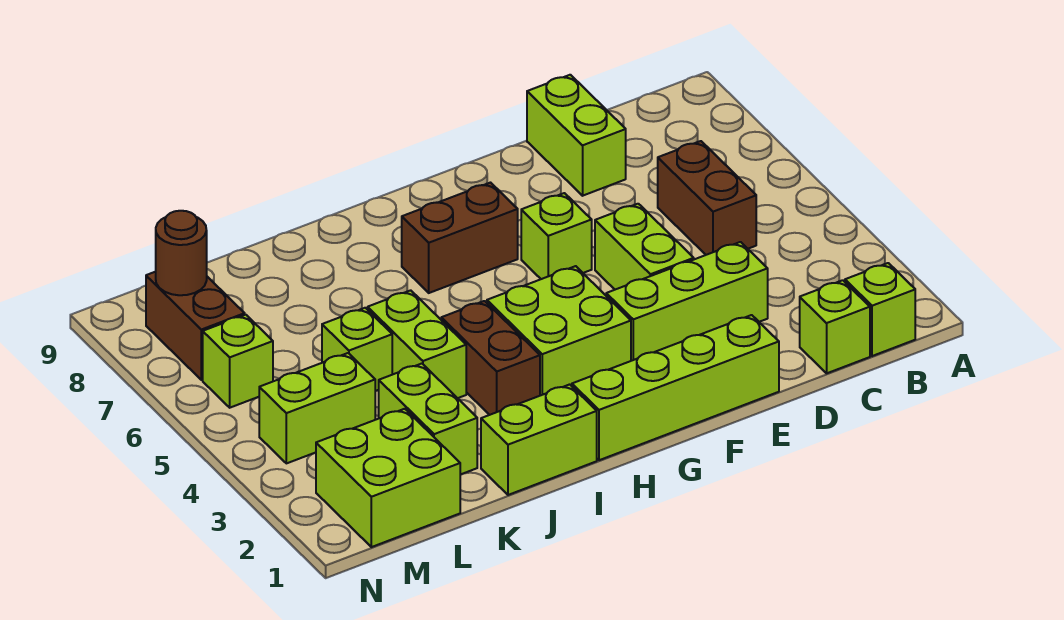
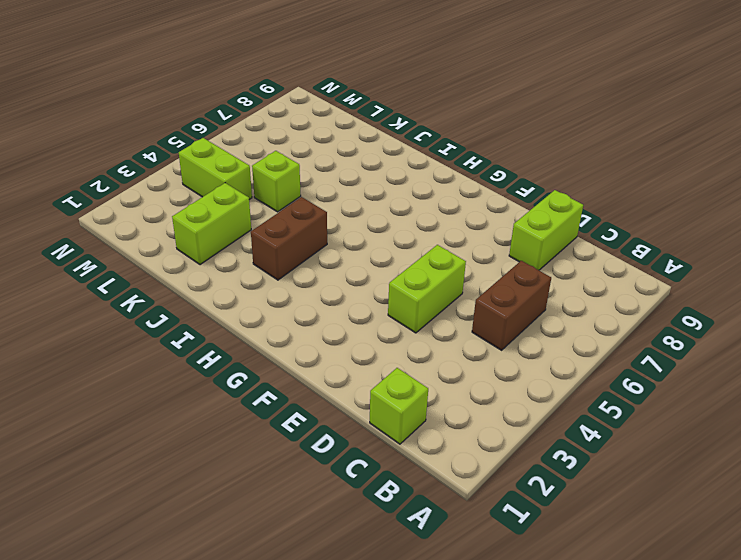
none -> lime brick B1 level 1
none -> lime brick D3:F3 level 1
none -> lime brick E1:H1 level 1

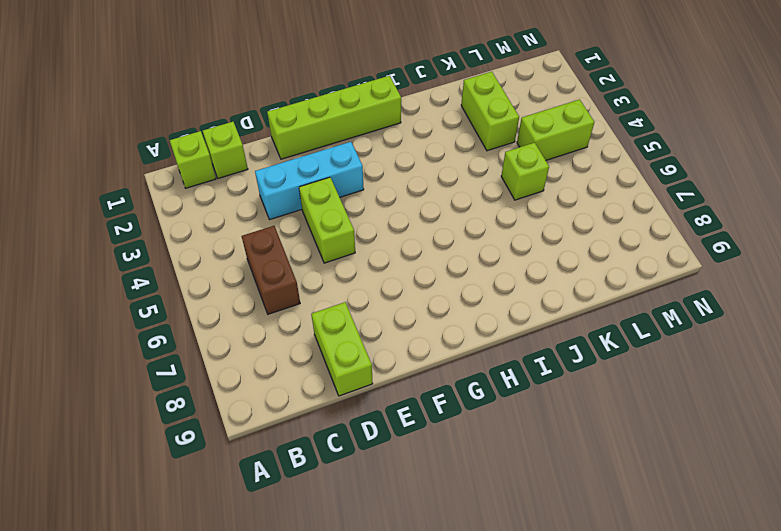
cyan brick D3:F3 level 1 -> lime brick D3:F3 level 1
none -> lime brick F6 level 1
none -> lime brick G3:H4 level 1
none -> brown brick G7:H7 level 1

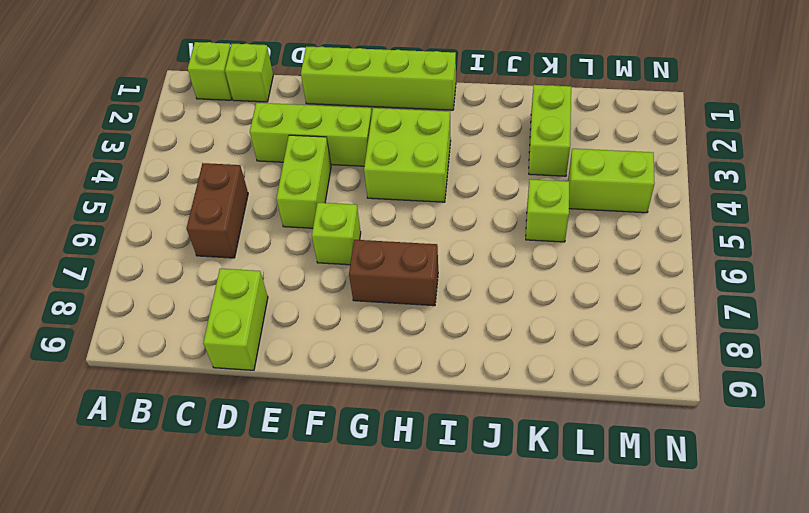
none -> lime brick I1:J1 level 1
none -> brown brick I3:I4 level 1
none -> lime brick J4:J5 level 1

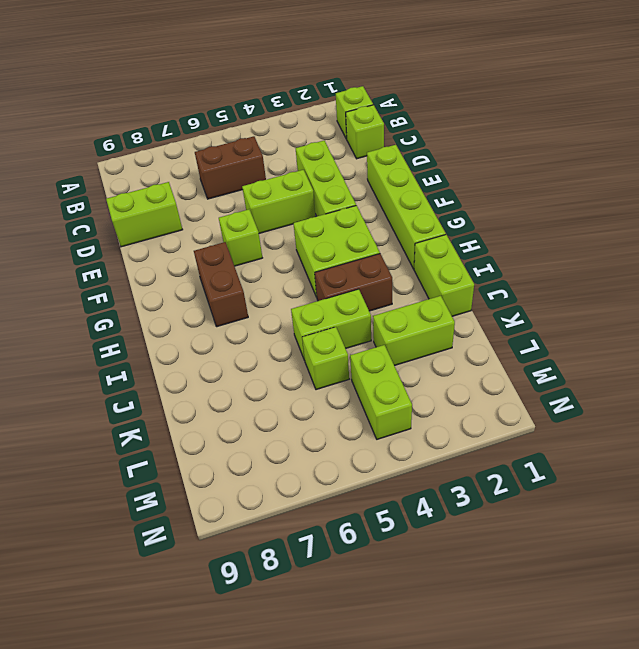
none -> lime brick L1:M2 level 1
none -> lime brick M6 level 1
none -> brown brick M7:M8 level 1

